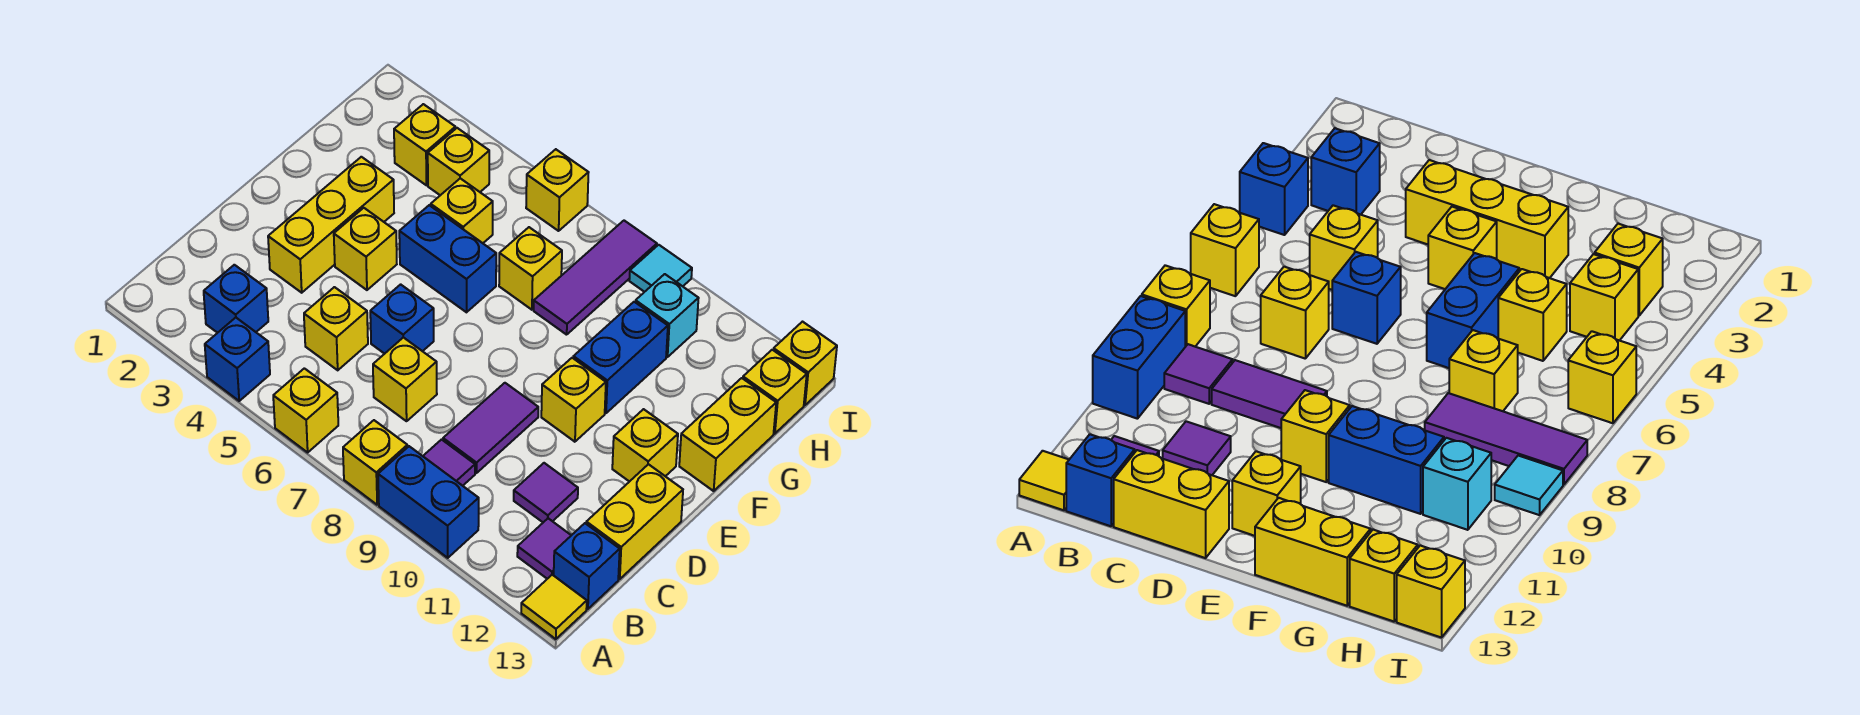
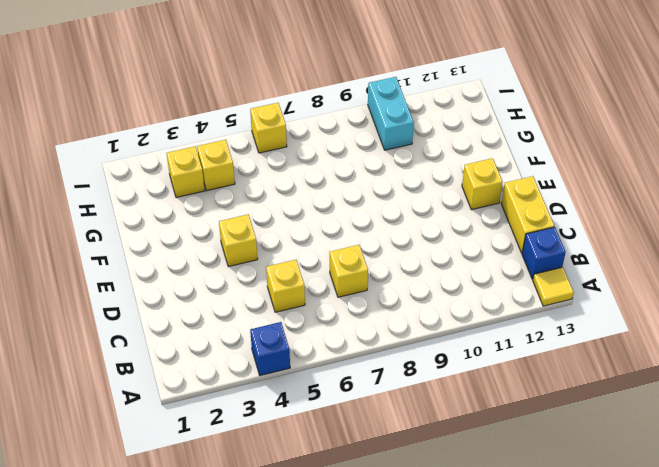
cyan brick H10:I10 level 1 -> cyan brick H10 level 1
none -> yellow brick A6 level 1
none -> yellow brick A8 level 1
none -> blue brick A9:A10 level 1
none -> blue brick B3 level 1

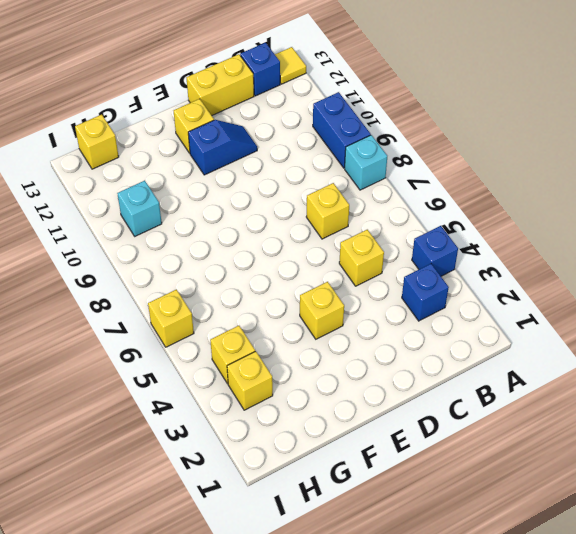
cyan brick A8 level 1 -> yellow brick A8 level 1
blue slope D11:E11 level 1 top E -> none
none -> yellow brick A6 level 1
none -> purple tile B9 level 1
none -> purple tile B12 level 1
none -> purple tile C9:D9 level 1

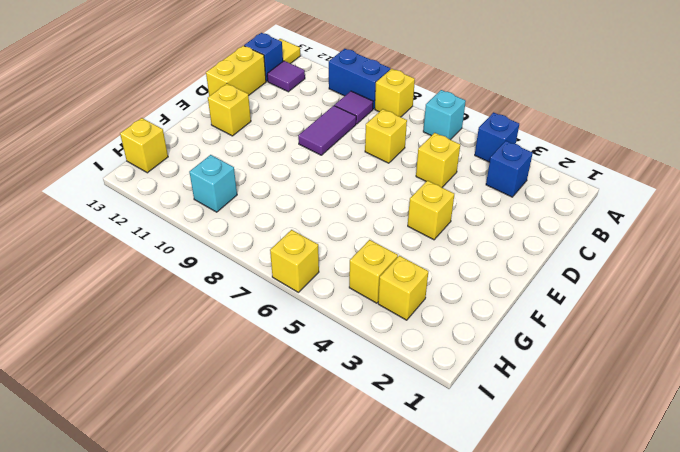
cyan brick A6 level 1 -> yellow brick A6 level 1
none -> purple tile C11 level 1
none -> yellow brick D3:F3 level 1
none -> blue brick D6 level 1
none -> yellow brick E10 level 1

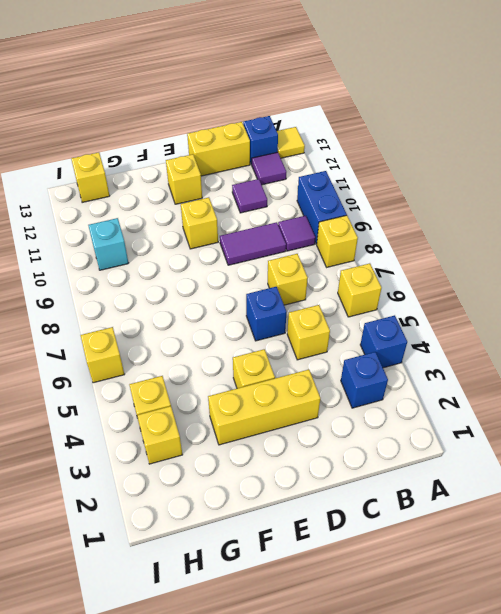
none -> blue brick F5:F6 level 1
none -> blue brick F10:G10 level 1
none -> yellow brick F13:G13 level 1
none -> yellow brick G5 level 1

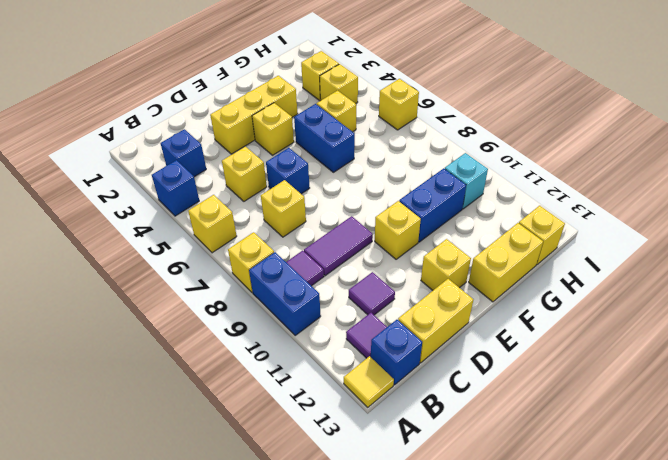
none -> yellow brick G7 level 1
none -> purple tile G8:I8 level 1
none -> cyan tile I9 level 1
none -> yellow brick I13 level 1

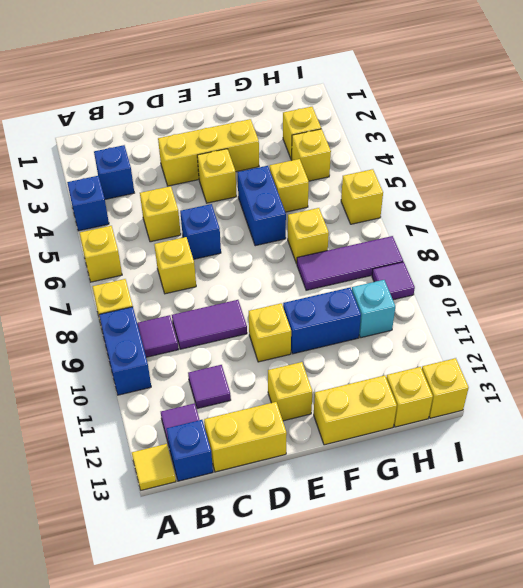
purple tile I9 level 1 -> cyan tile I9 level 1

